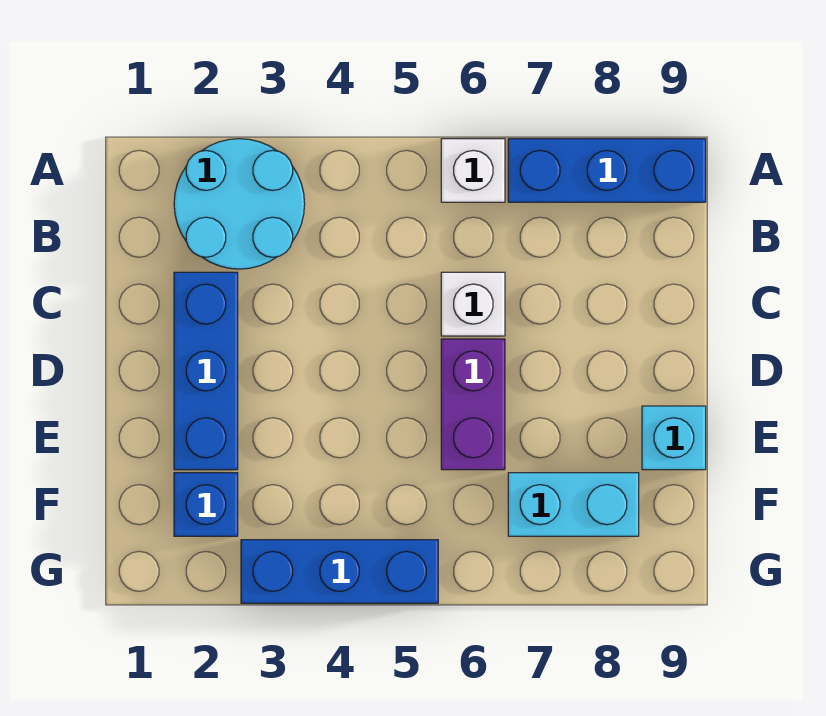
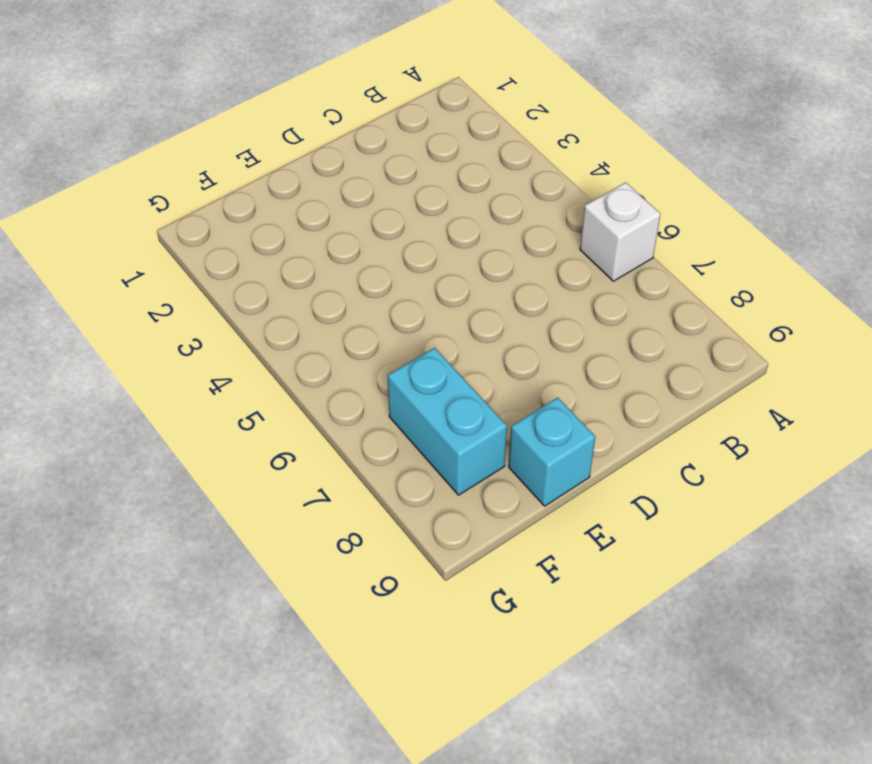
none -> cyan round brick A2:B3 level 1
none -> blue brick A7:A9 level 1

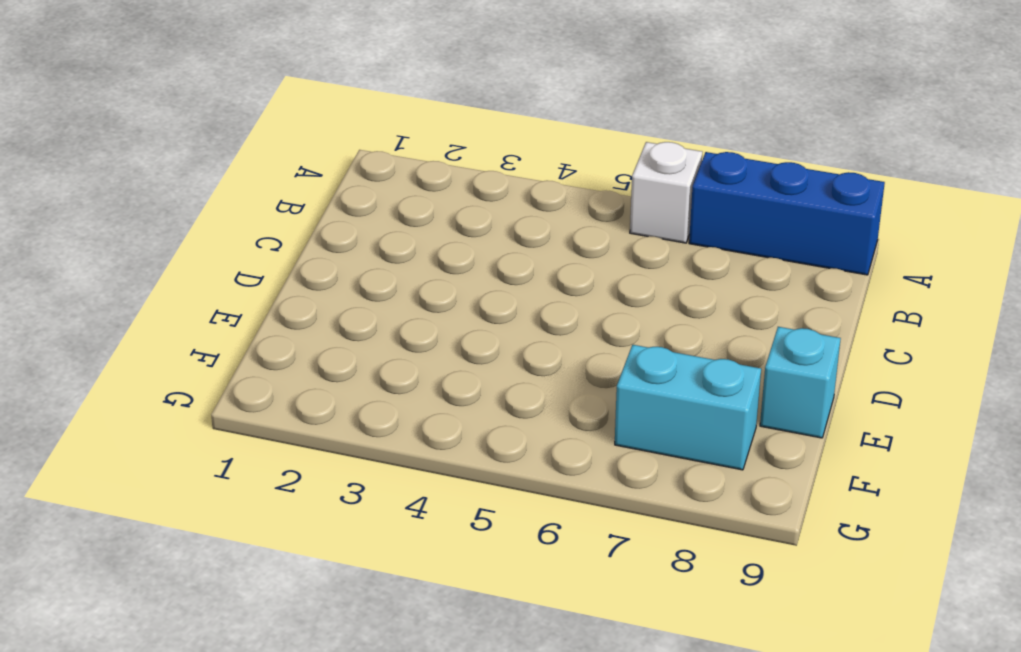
none -> cyan round brick A2:B3 level 1
none -> blue brick C2:E2 level 1

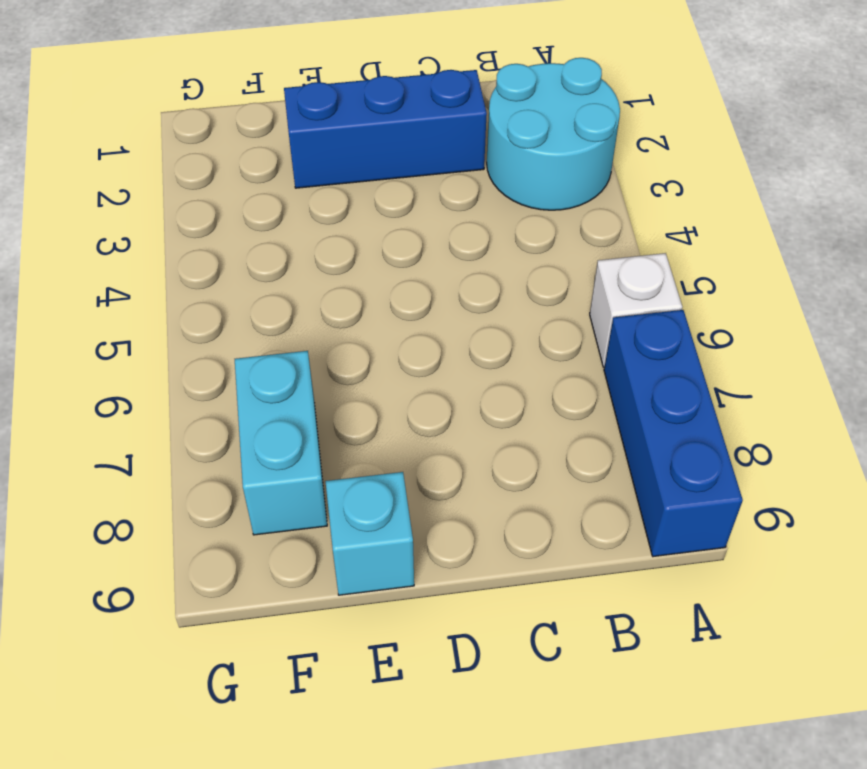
none -> white brick C6 level 1
none -> purple brick D6:E6 level 1

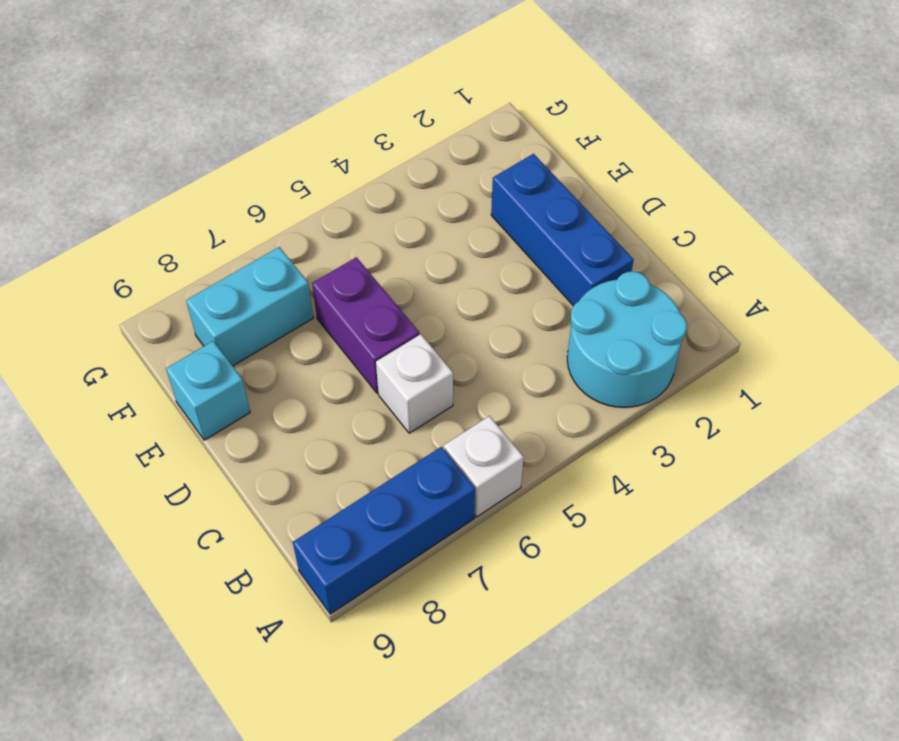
none -> blue brick F2 level 1
none -> blue brick G3:G5 level 1

